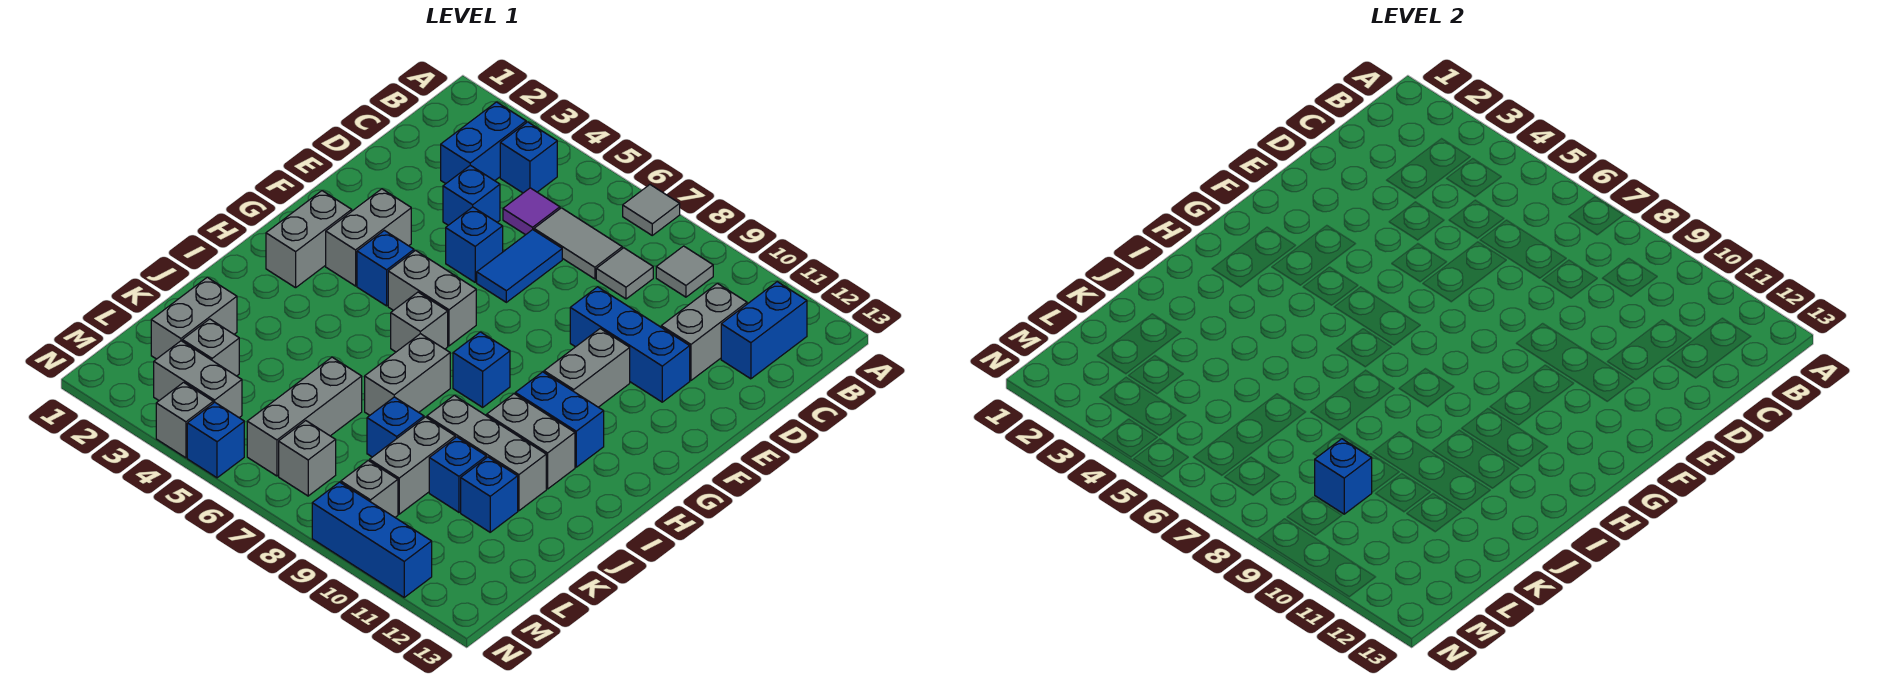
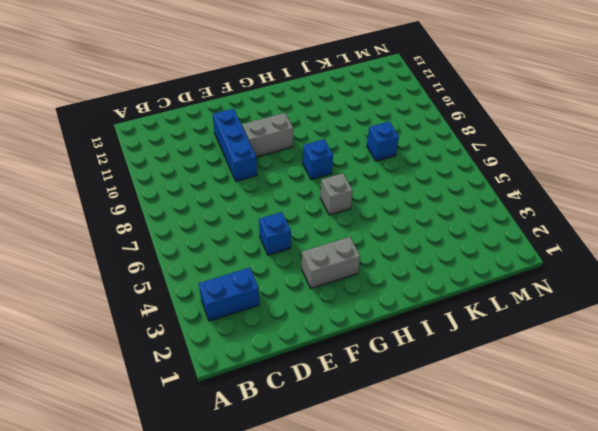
none -> grey tile A7 level 1
none -> blue brick B4 level 1
none -> grey tile B9 level 1
none -> blue brick B12:C12 level 1

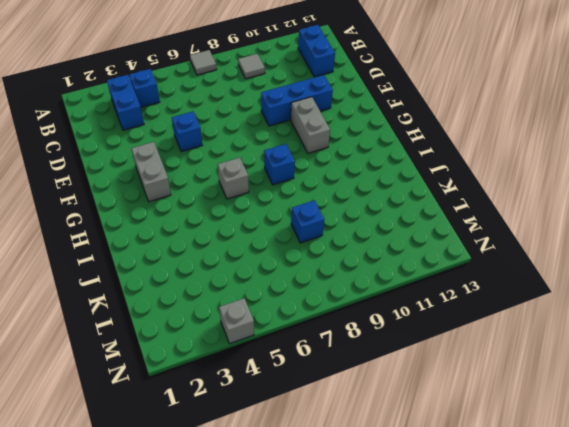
none -> purple tile C5 level 1
none -> grey tile C6:C7 level 1
none -> grey tile C8 level 1
none -> grey brick C11:D11 level 1

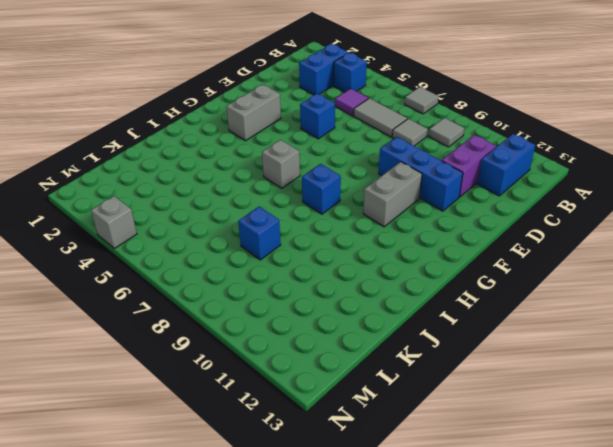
purple brick C11:D11 level 1 -> grey brick C11:D11 level 1
none -> blue brick D4 level 1
none -> blue tile D6:E6 level 1
none -> grey brick G2:H2 level 1
none -> blue brick G4 level 1

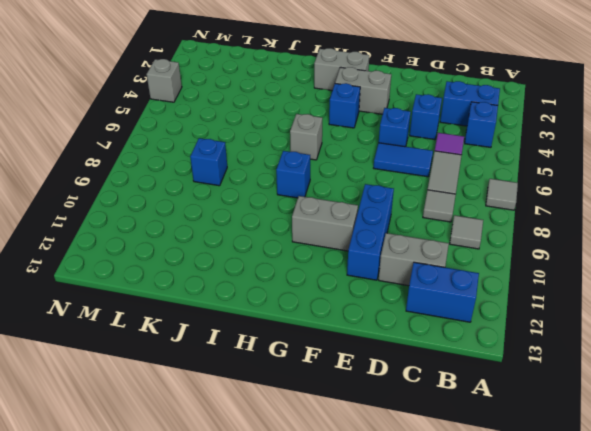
none -> grey brick G5:G6 level 1
none -> blue brick H10:H11 level 1
none -> grey brick I7:J7 level 1
none -> grey brick I10:I11 level 1

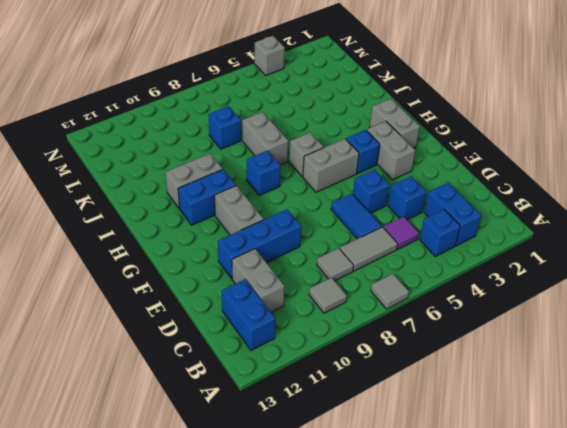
none -> grey brick J9:J11 level 1
none -> grey brick K2:L2 level 1
none -> grey brick K6:M6 level 1
none -> grey brick K9:L9 level 1

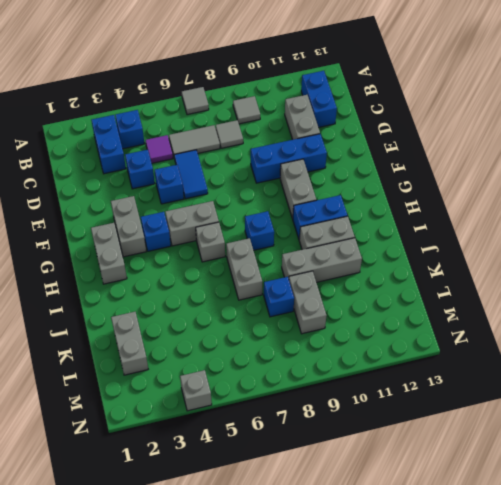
none -> grey brick K6:M6 level 1
none -> blue brick K10 level 1
none -> blue brick K11 level 1
none -> grey brick L3 level 1

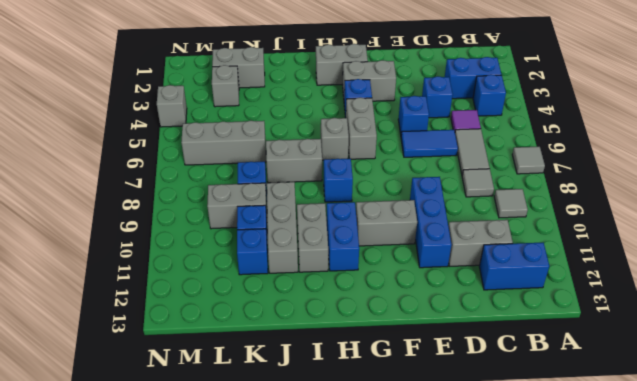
none -> grey brick M3:M4 level 1
none -> grey brick M7 level 1
none -> grey brick M9 level 1
none -> blue brick N5 level 1

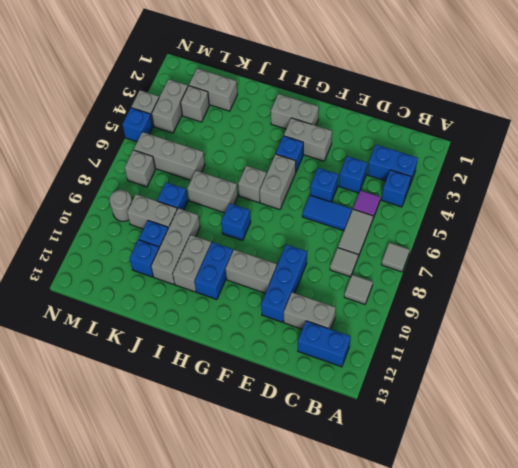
grey round brick M9 level 1 -> grey brick M9 level 1
none -> blue brick N9:N11 level 1
none -> blue brick L9 level 2

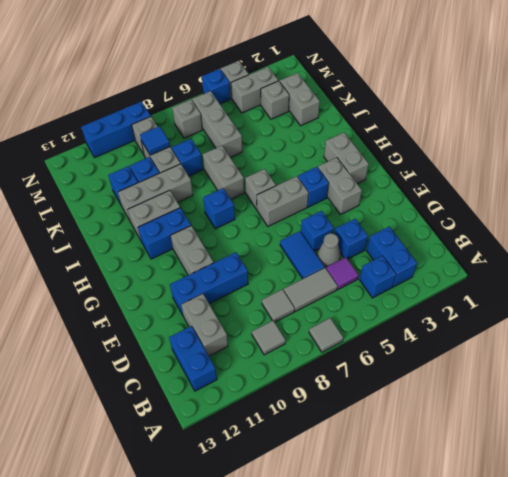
grey cone D5 level 1 -> none
blue tile L9 level 2 -> blue brick L9 level 2

